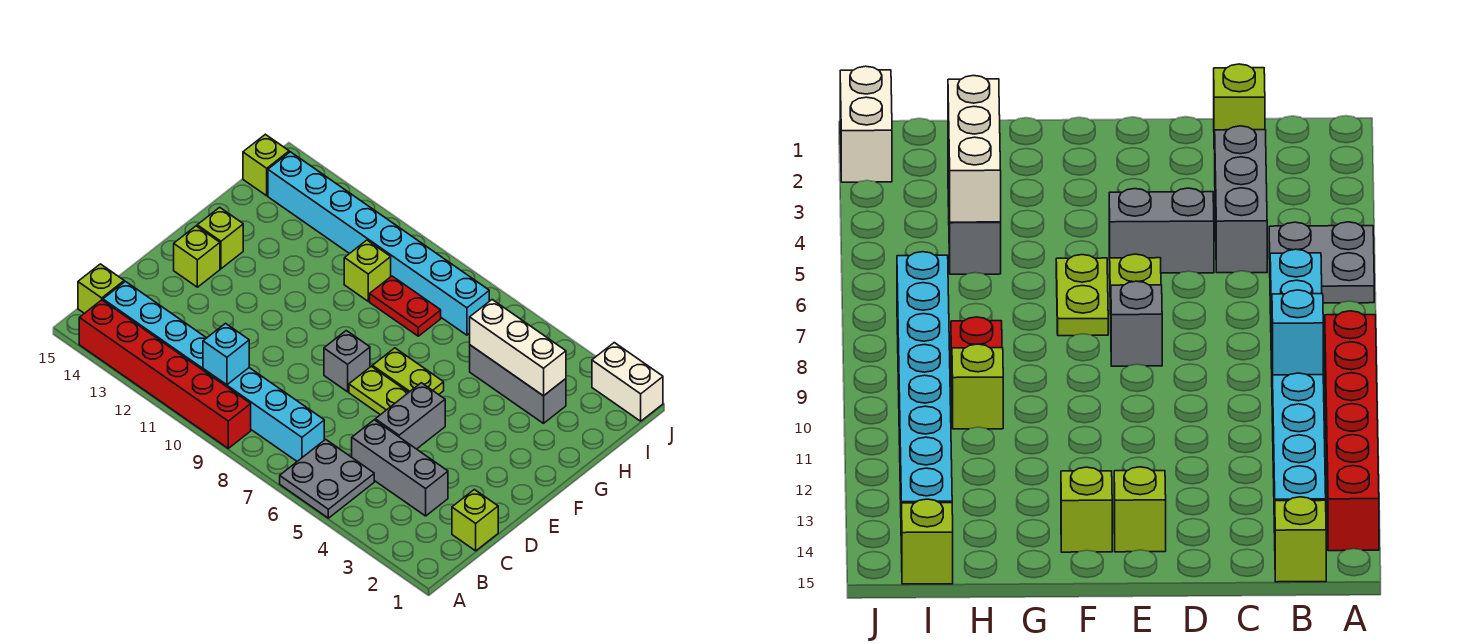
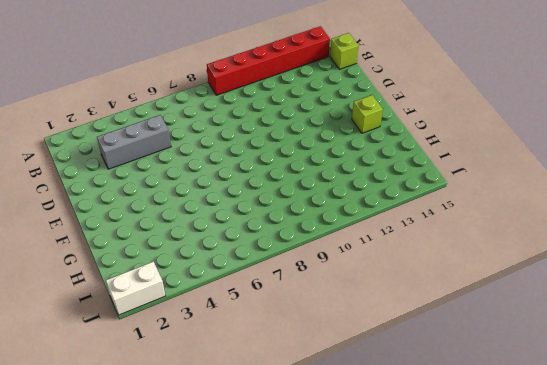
none -> grey plate A5:B6 level 1
none -> cyan brick B7:B14 level 1
none -> lime brick C1 level 1

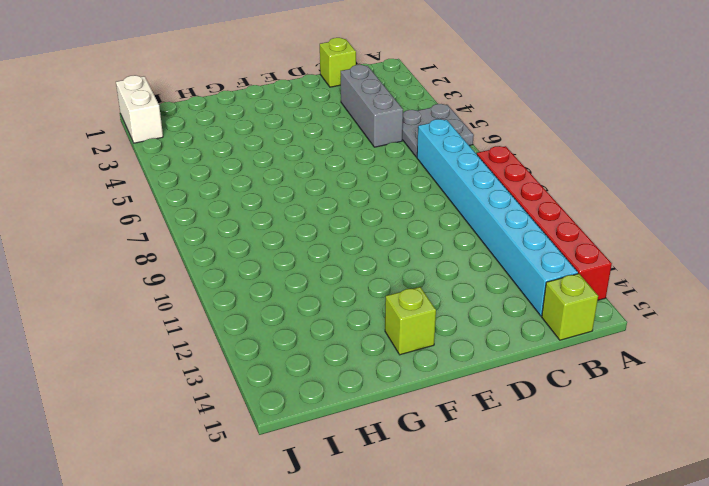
none -> grey brick D5:E5 level 1
none -> lime plate E6:E7 level 1
none -> grey brick E8 level 1

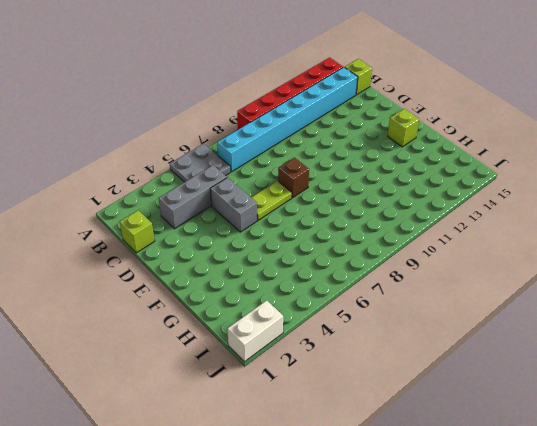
brown brick E8 level 1 -> grey brick E8 level 1
none -> lime brick E14 level 1
none -> lime plate F6:F7 level 1
none -> grey brick H3:H5 level 1

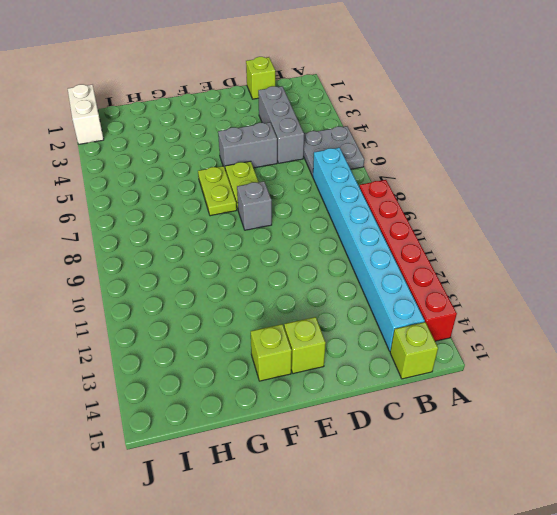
none -> grey brick H3:H5 level 1
none -> red plate H8:H9 level 1
none -> lime brick H10 level 1

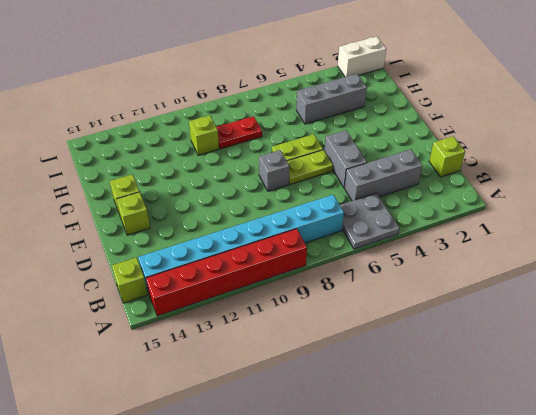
none -> cyan brick I7:I14 level 1
none -> lime brick I15 level 1
none -> cyan brick B10 level 2

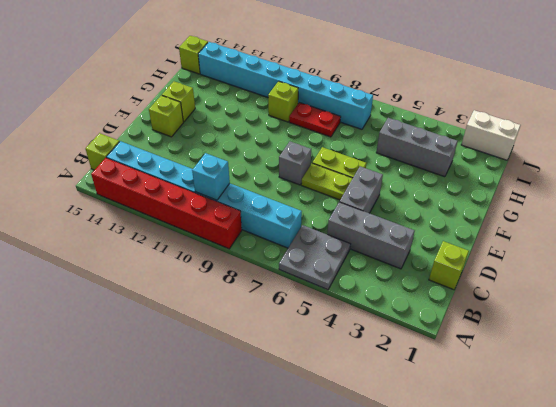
none -> white brick H3:H5 level 2

